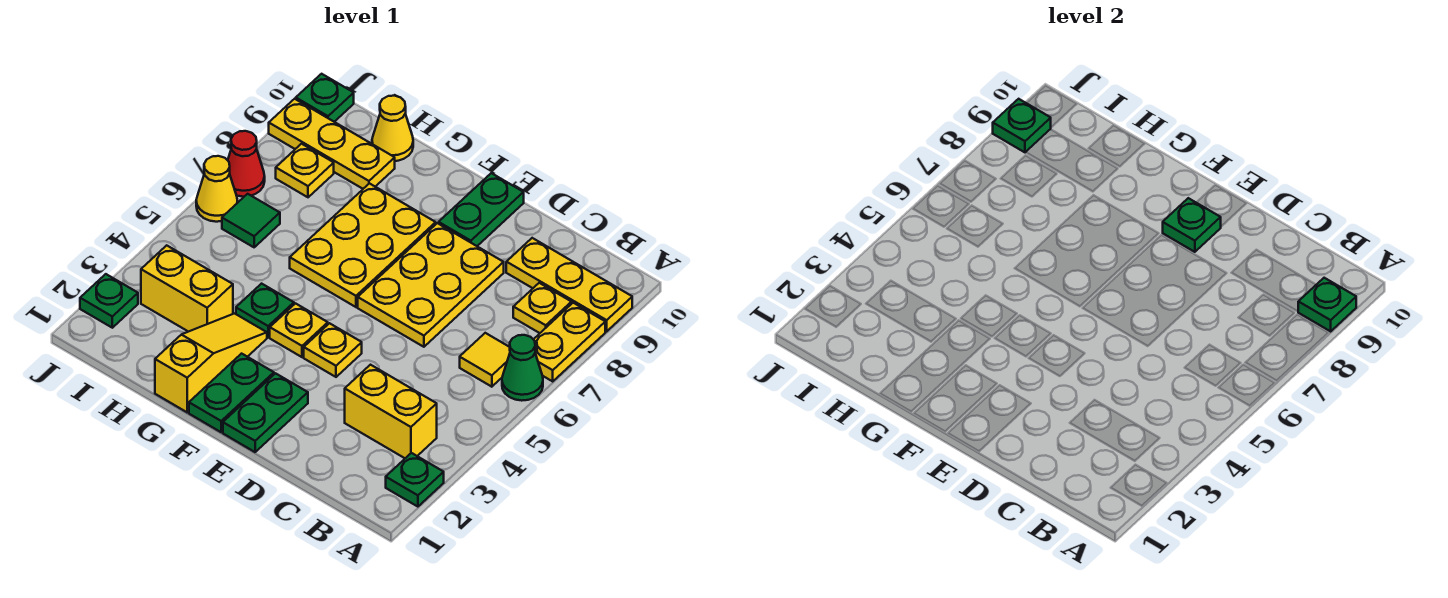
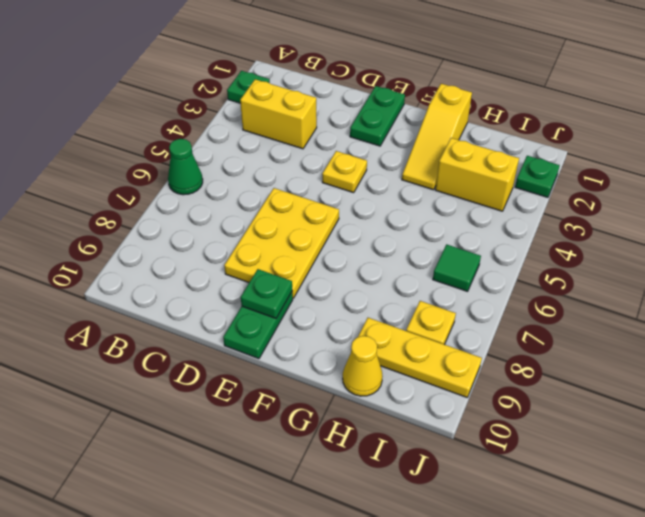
none -> yellow plate A7:A8 level 1
none -> yellow plate A9:C9 level 1
none -> yellow tile B6 level 1

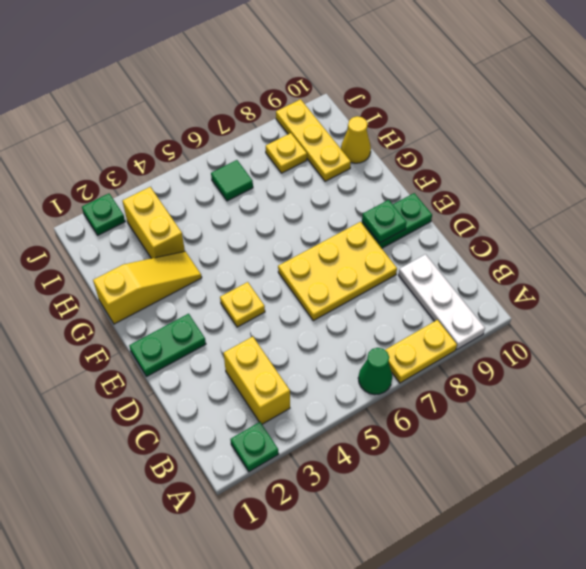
white plate A9:C9 level 1 -> yellow plate A9:C9 level 1
none -> yellow tile B6 level 1
none -> yellow plate B8 level 1
none -> green plate F1:F2 level 1

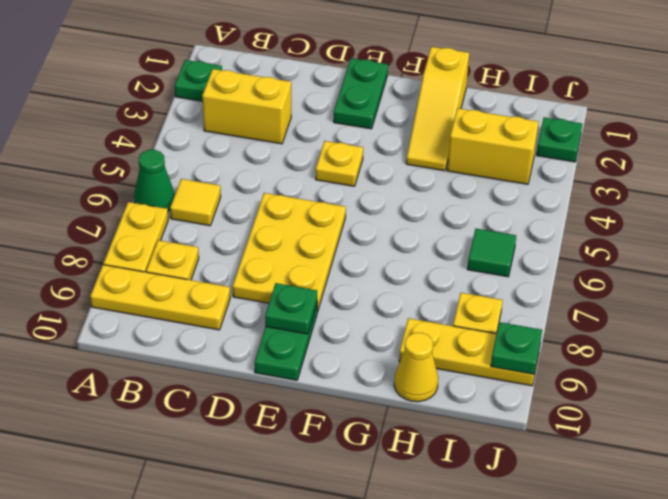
none -> green plate F1:F2 level 1
none -> yellow plate F4 level 1
none -> yellow plate F6:G8 level 1

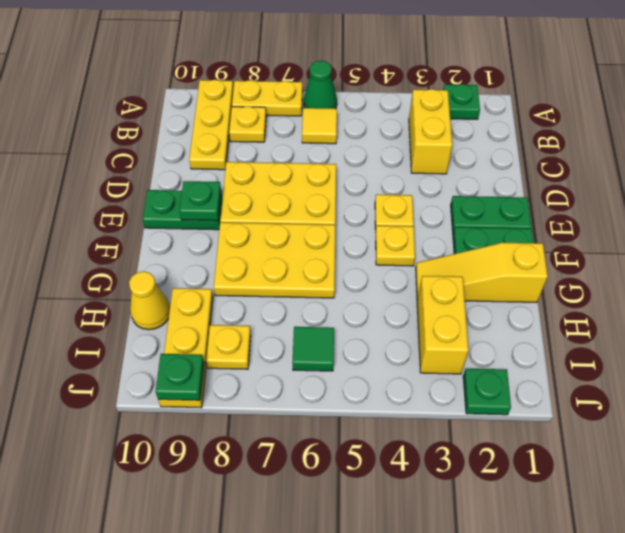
none -> green plate G4 level 1
none -> yellow cone J6 level 1
none -> red cone J7 level 1

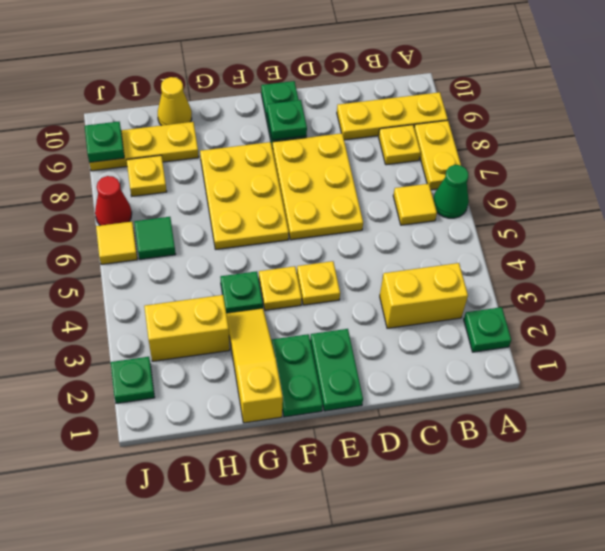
yellow tile J6 level 1 -> yellow cone J6 level 1
none -> green plate J10 level 1
none -> green plate A9 level 2

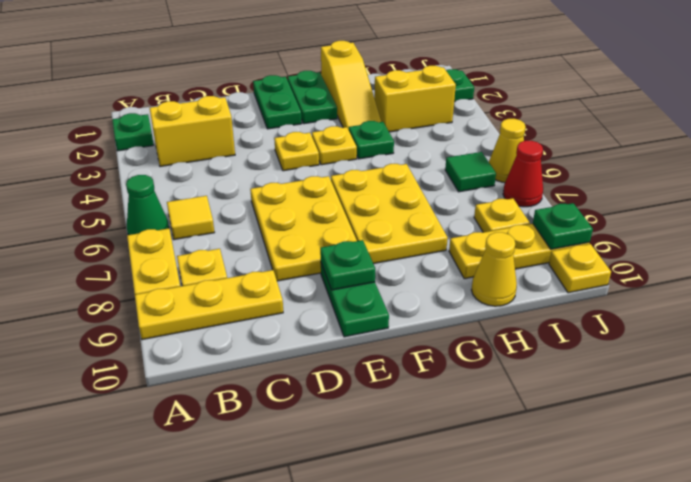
yellow plate J10 level 1 -> green plate J10 level 1
none -> green plate A9 level 2

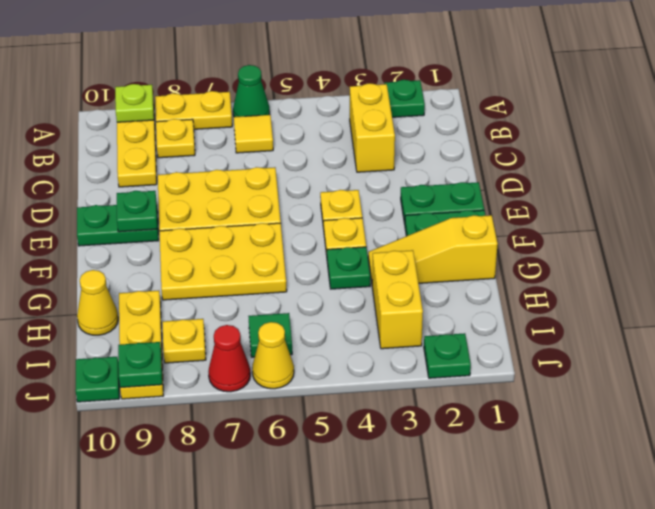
lime plate A9 level 2 -> green plate A9 level 2

